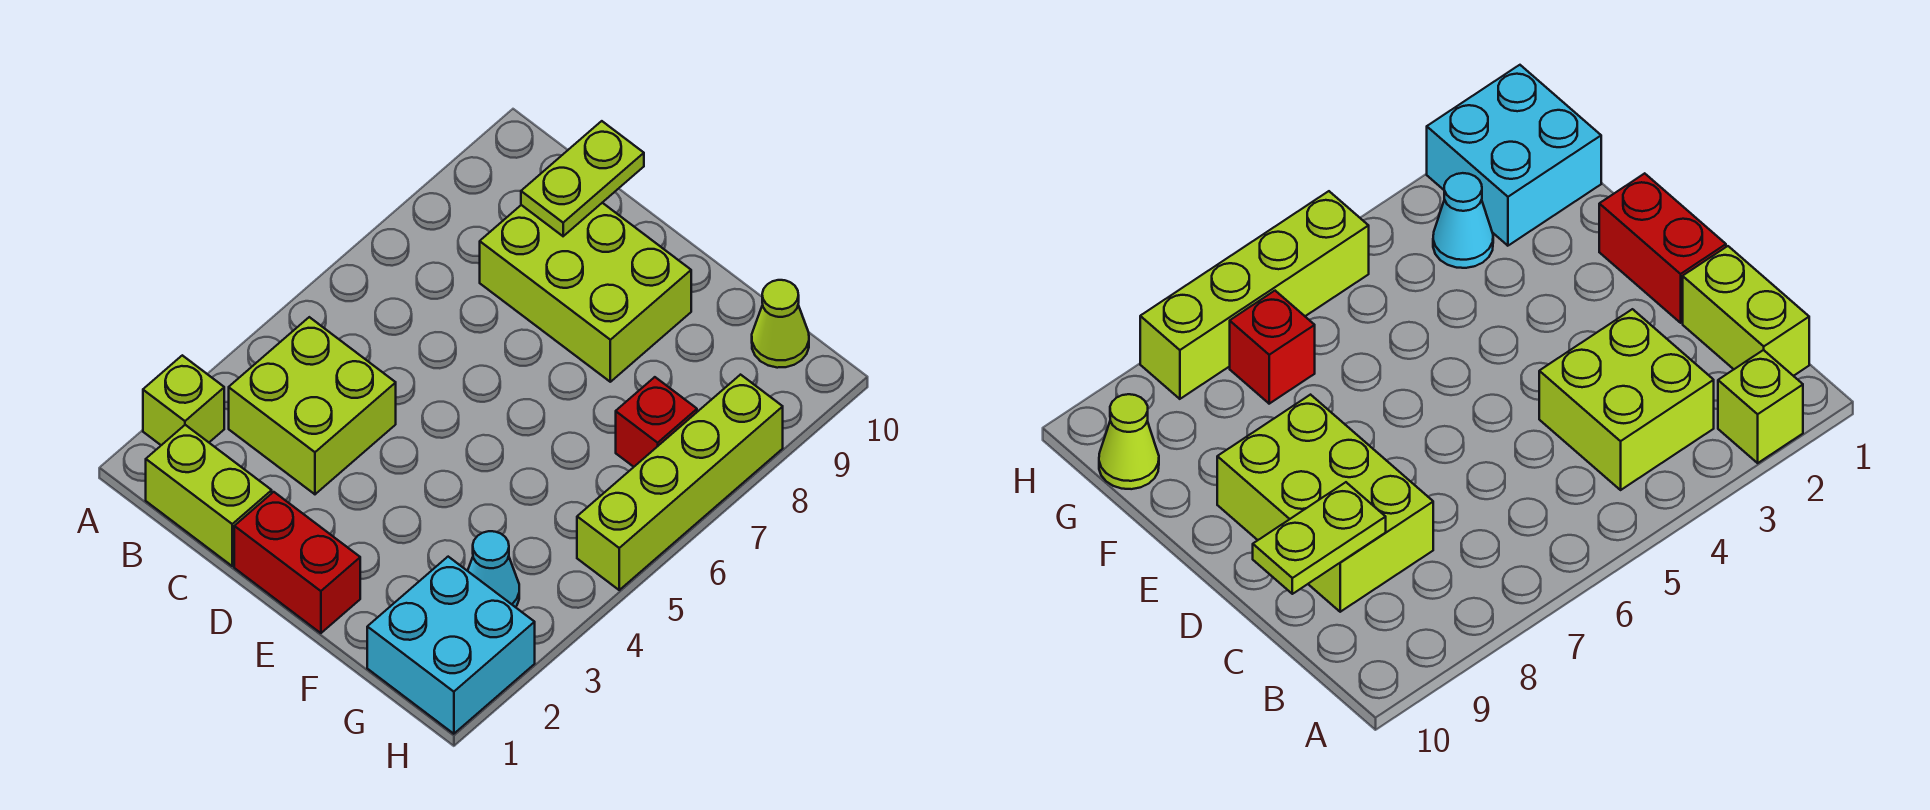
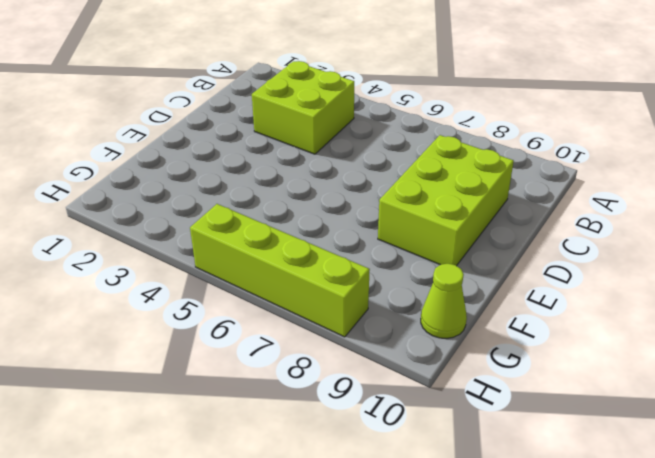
none -> lime brick A2 level 1
none -> lime brick B1:C1 level 1

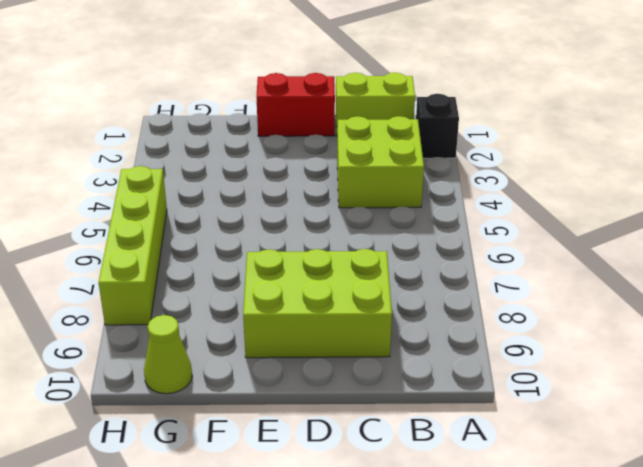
black brick A2 level 1 -> lime brick A2 level 1
none -> cyan brick G1:H2 level 1
none -> cyan cone G3 level 1

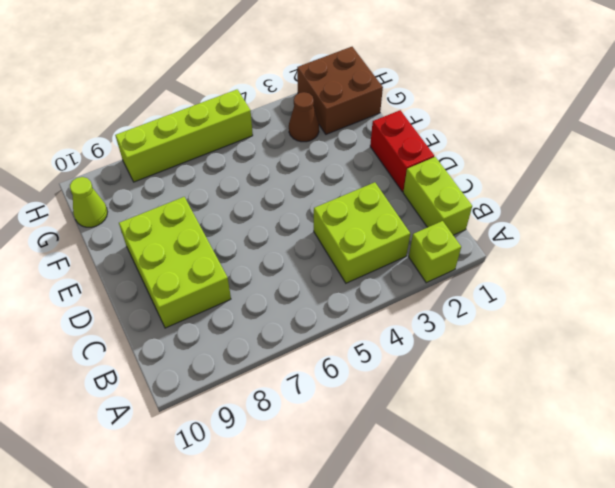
brown brick G1:H2 level 1 -> cyan brick G1:H2 level 1
brown cone G3 level 1 -> cyan cone G3 level 1
none -> red brick G7 level 1
none -> lime plate C9:C10 level 2

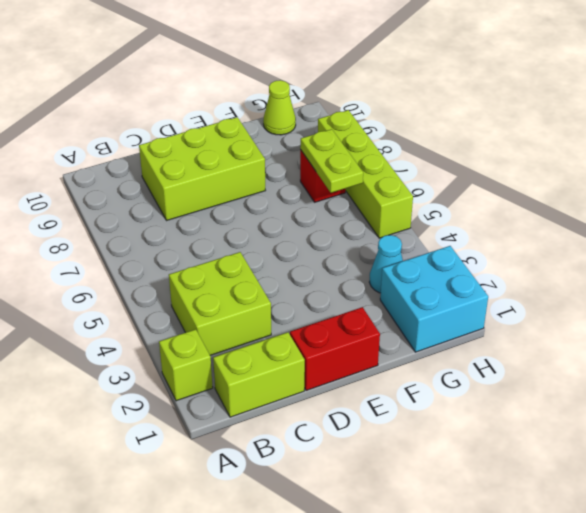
lime plate G6:G7 level 2 -> lime plate C9:C10 level 2

